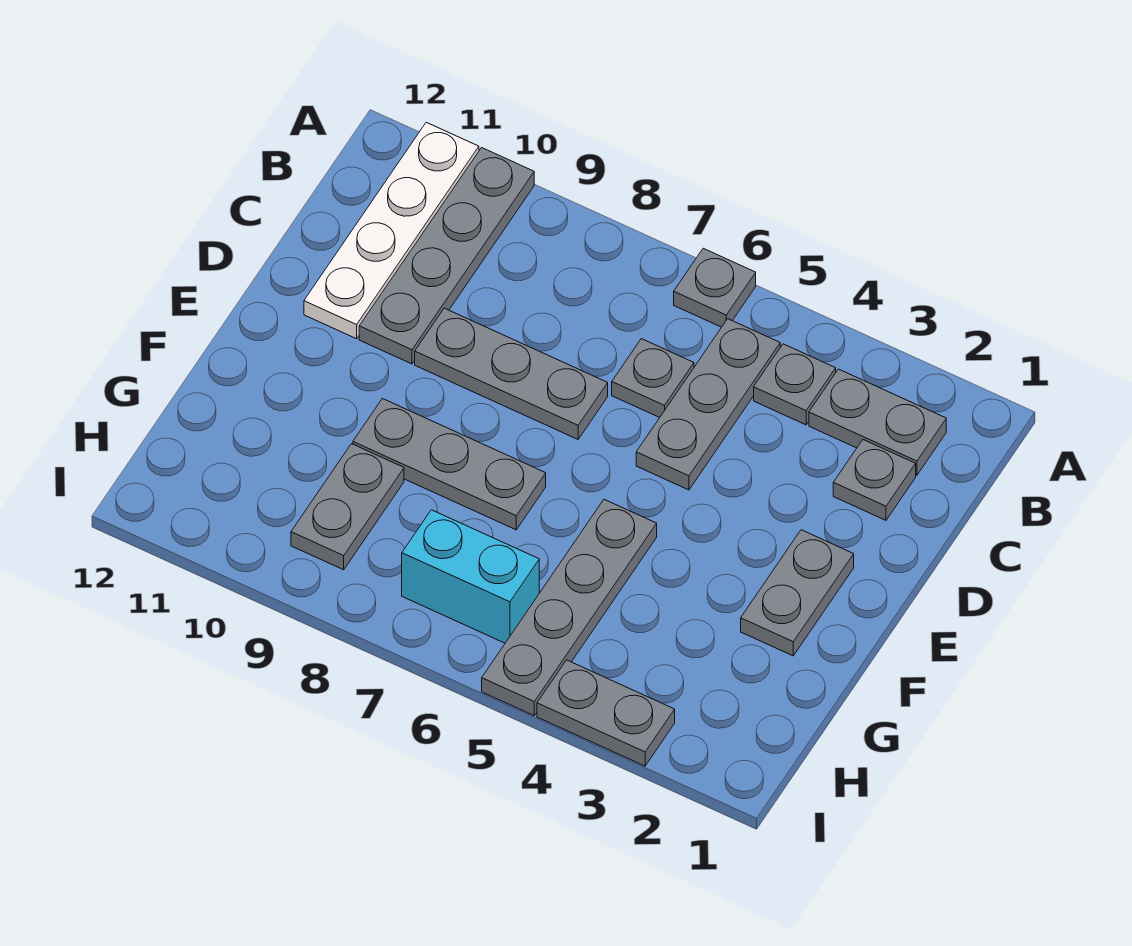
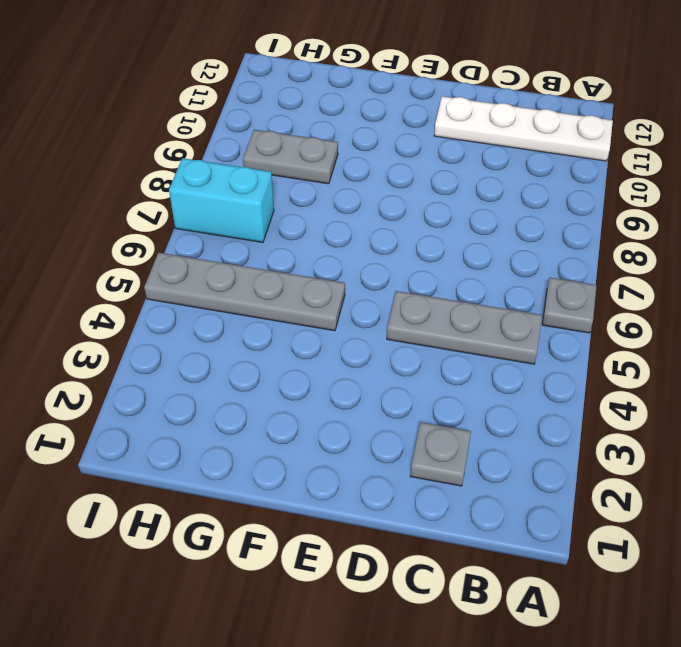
cyan brick H7:I7 level 1 -> cyan brick H6:H7 level 1
none -> grey plate A10:D10 level 1
none -> grey plate B2:B3 level 1
none -> grey plate B4 level 1

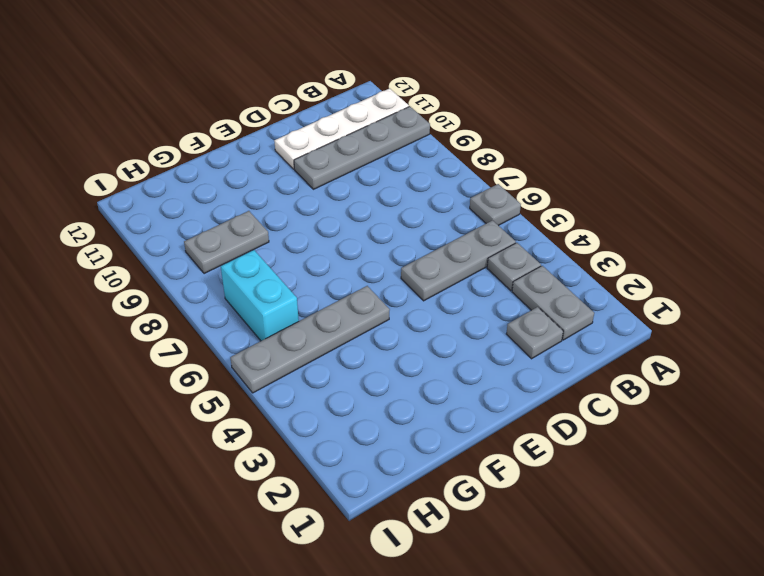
none -> grey plate C6 level 1
none -> grey plate D7:D9 level 1
none -> grey plate E2:F2 level 1

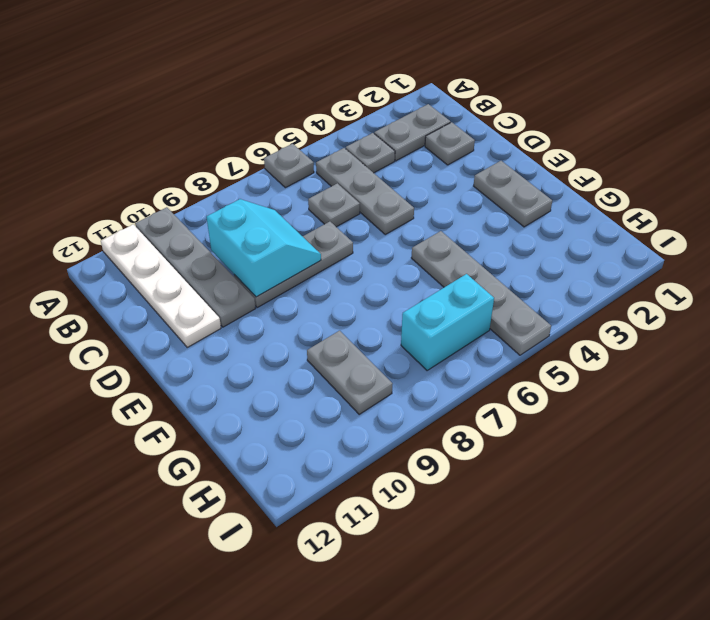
cyan slope C8:D9 level 2 top 9 -> none
none -> grey plate F7:F9 level 1
none -> grey plate I3:I4 level 1

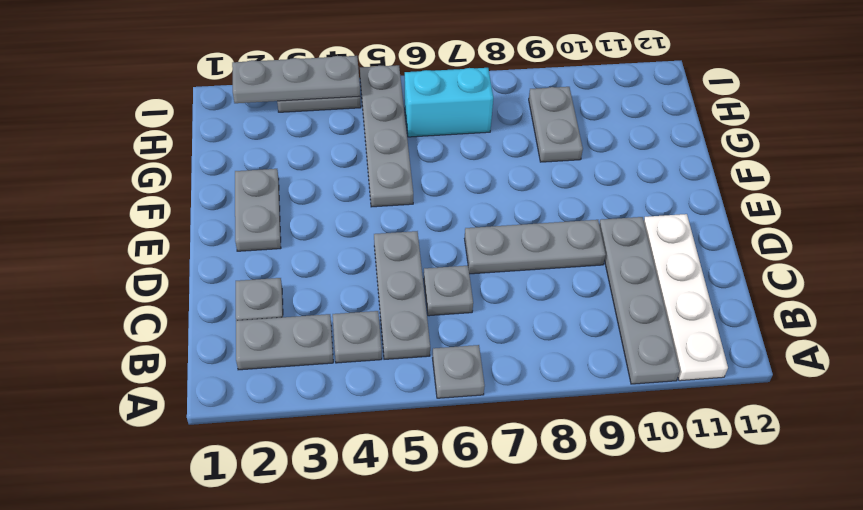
grey plate I2:I4 level 2 -> grey plate F7:F9 level 1

